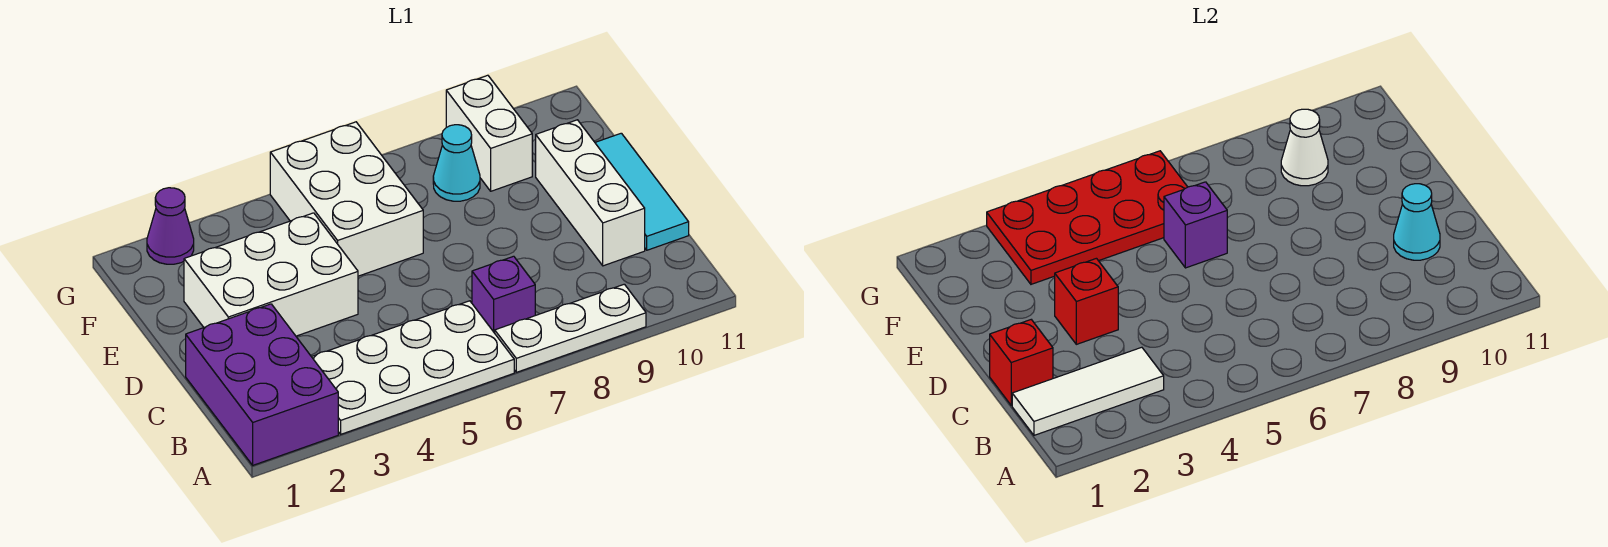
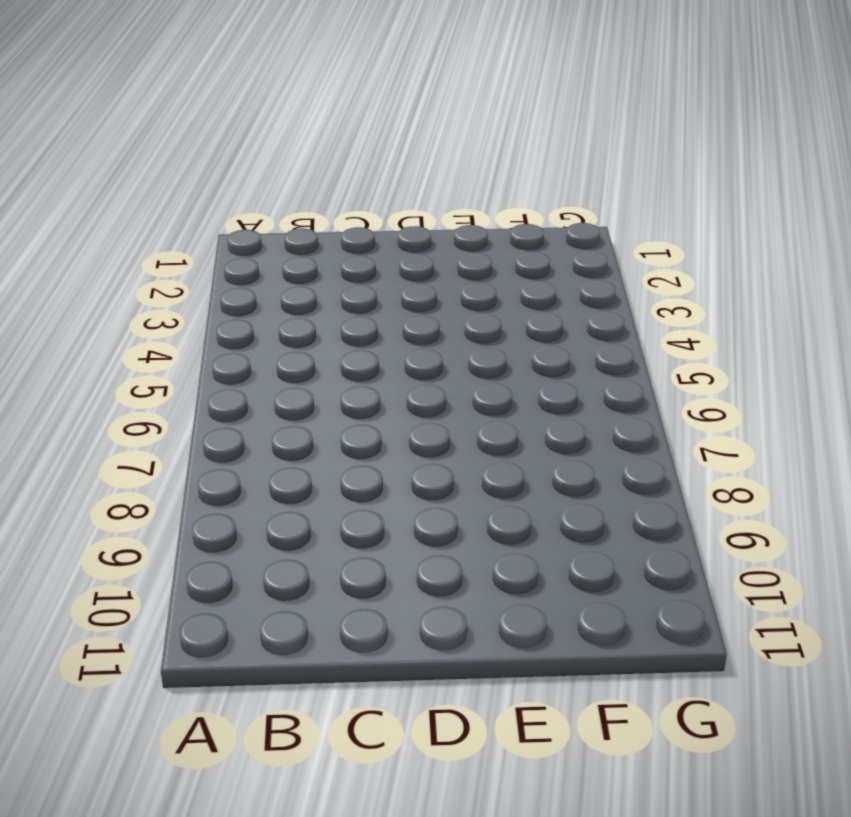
none -> purple brick A1:C2 level 1
none -> white plate A3:B6 level 1
none -> white plate A7:A9 level 1

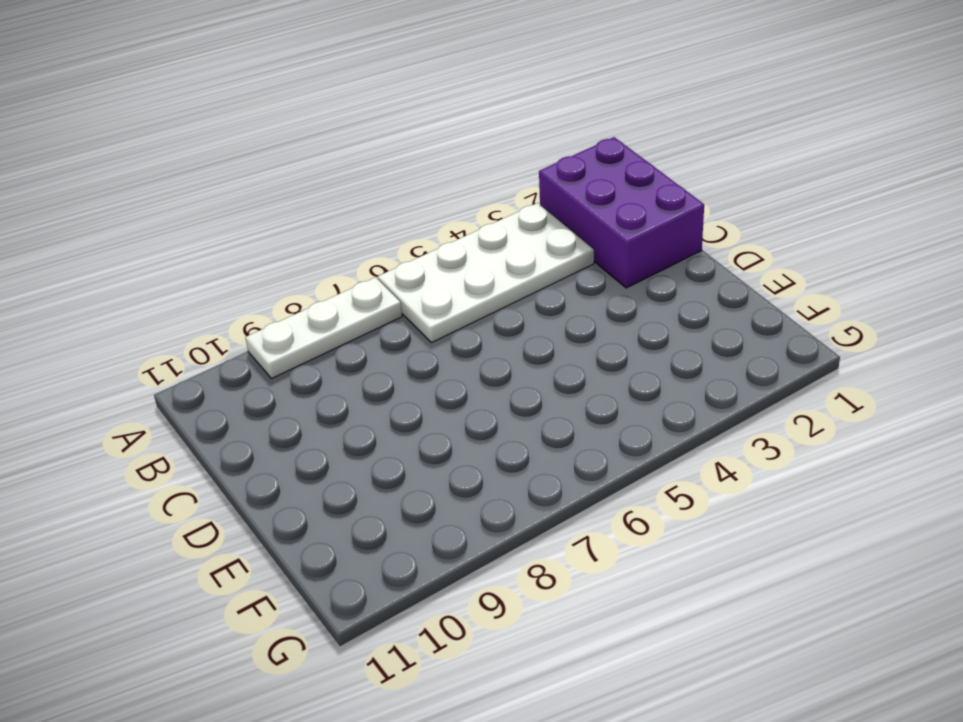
none -> purple brick B7 level 1
none -> white brick C10:E10 level 1
none -> cyan tile C11:E11 level 1

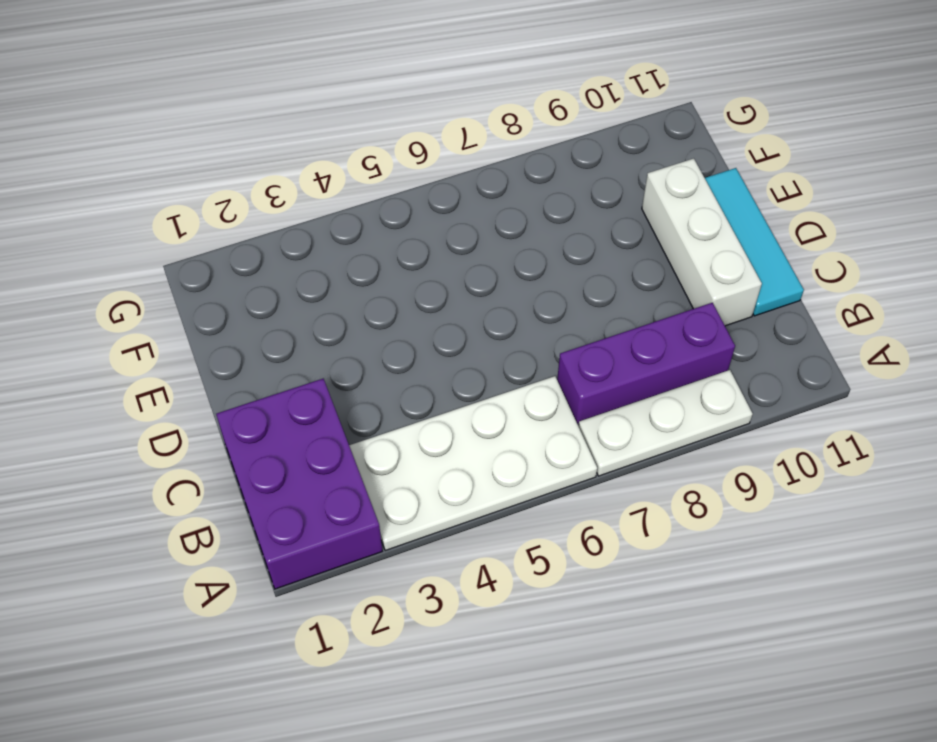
purple brick B7:B9 level 1 -> purple brick B7 level 1
none -> white brick D2:E4 level 1
none -> white brick E5:G6 level 1
none -> cyan cone F8 level 1

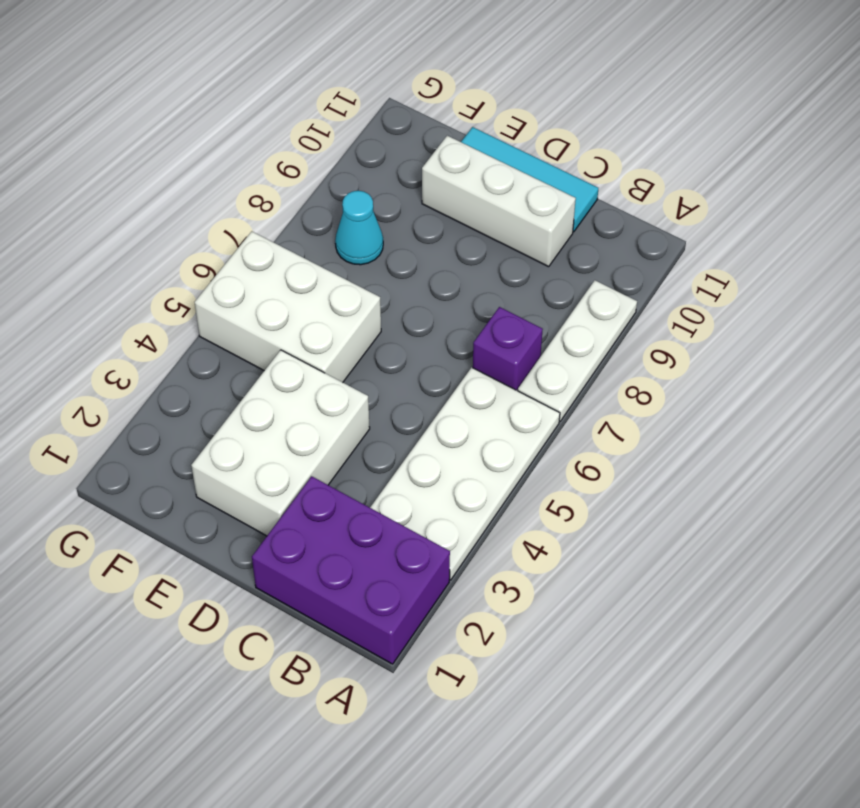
none -> white brick F9:G9 level 1
none -> purple cone G2 level 1
none -> white tile B1:B3 level 2

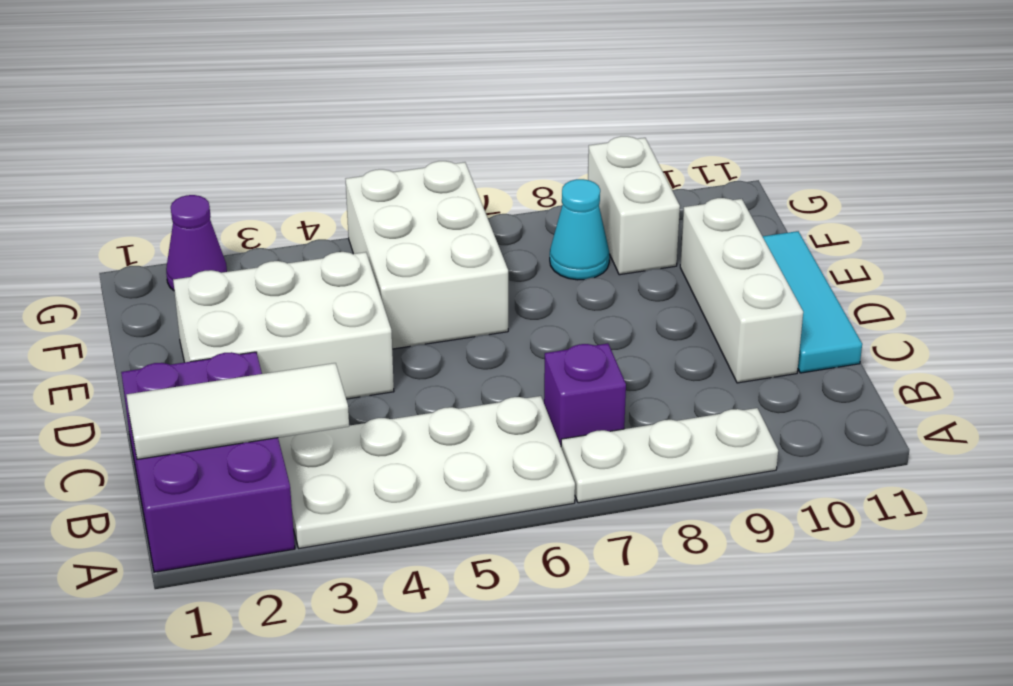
none -> red brick C1 level 2
none -> cyan cone C10 level 2
none -> red brick D3 level 2

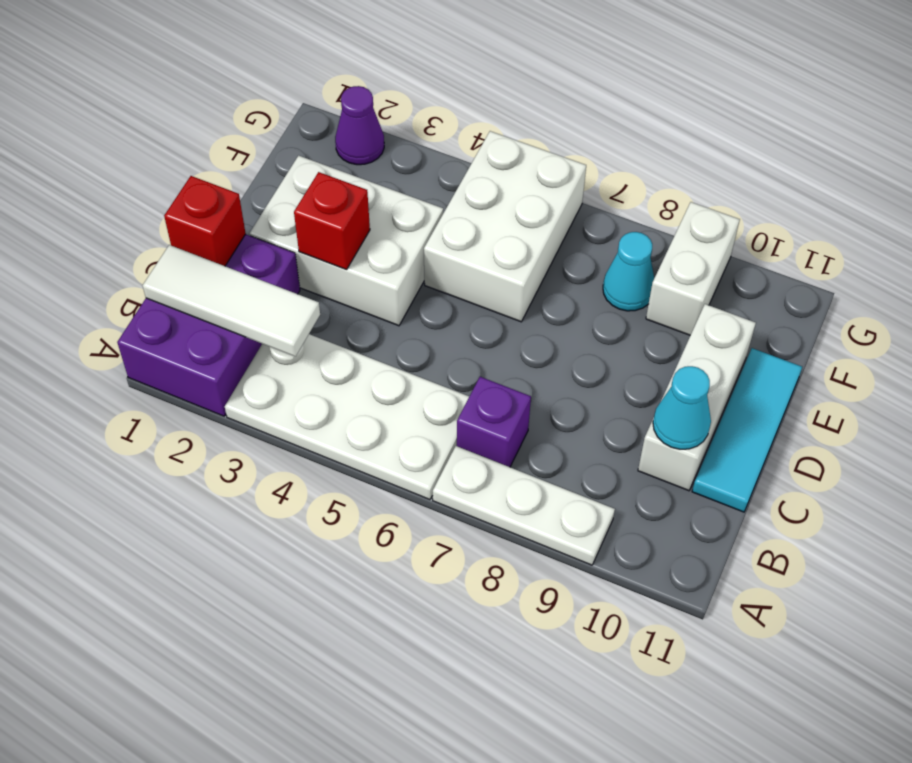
none -> purple brick E6 level 2
none -> red plate F3:G6 level 2
none -> white cone F9 level 2

